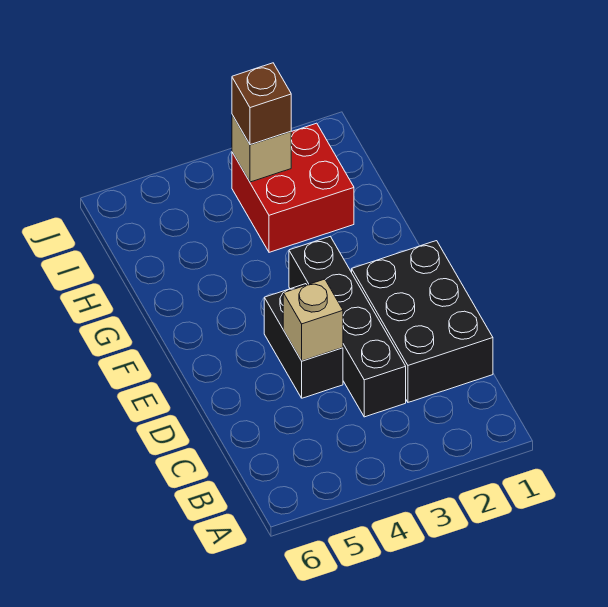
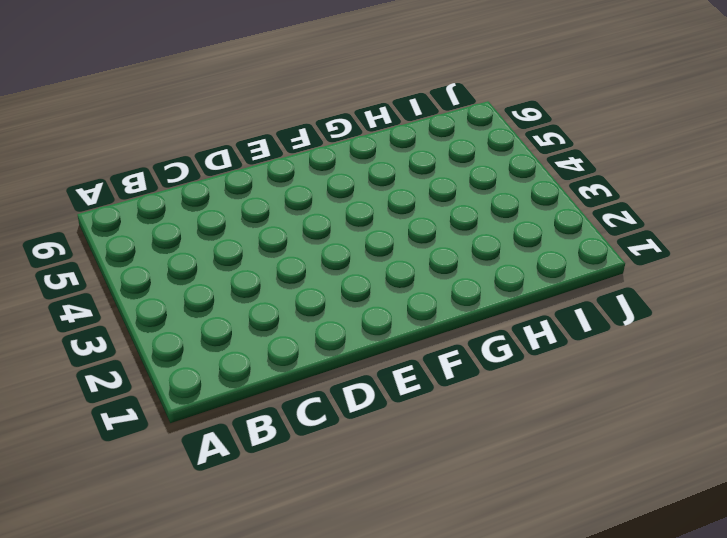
none -> black brick C1:E2 level 1
none -> black brick C3:F3 level 1

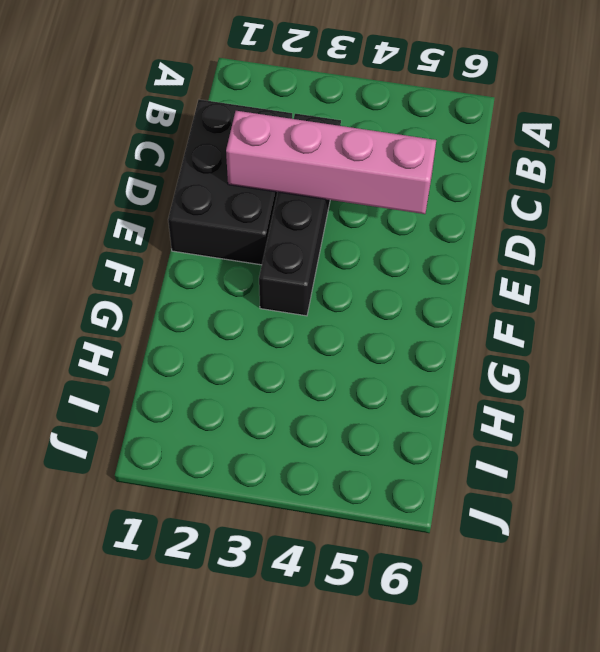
pink brick D2:D5 level 2 -> tan brick D4 level 2
none -> black brick D4:E4 level 1
none -> red brick H2:I3 level 1

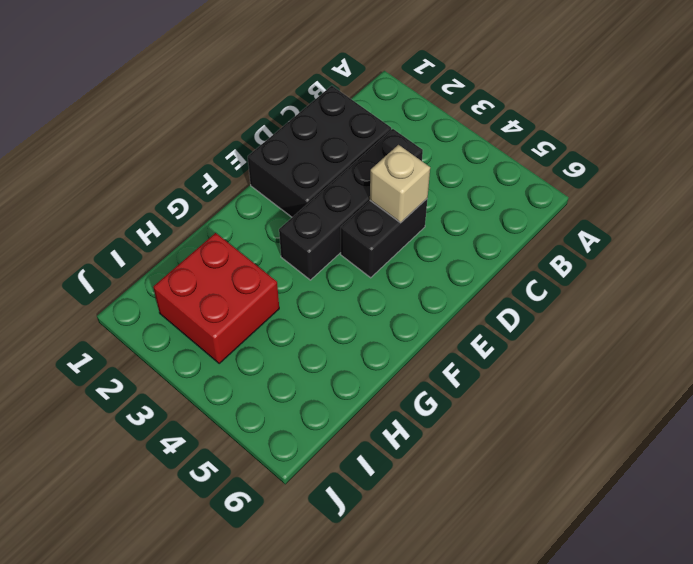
none -> tan brick I3 level 2
none -> brown brick I3 level 3

